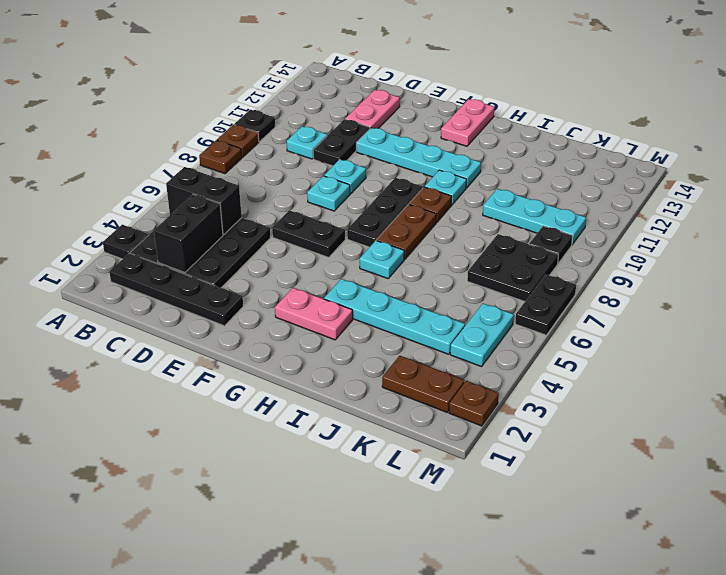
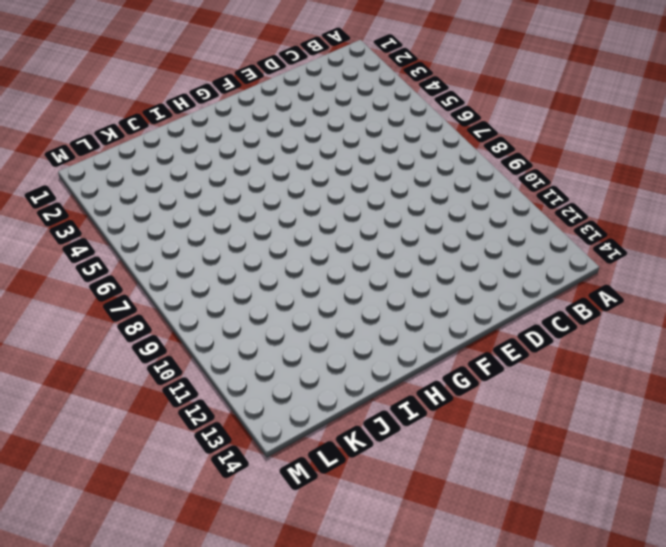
none -> black plate A3 level 1
none -> brown plate A8 level 1
none -> brown plate A9 level 1
none -> black plate A10 level 1

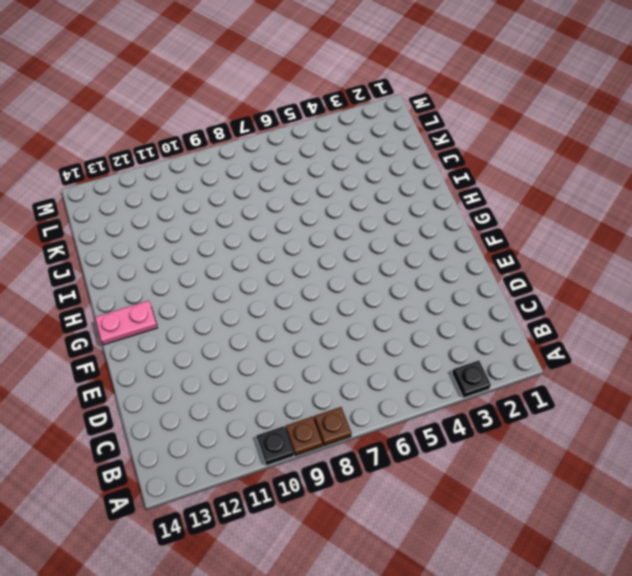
none -> black plate B2:E2 level 1
none -> black plate B3:D5 level 1
none -> cyan plate C10 level 1
none -> black plate D10:D11 level 1

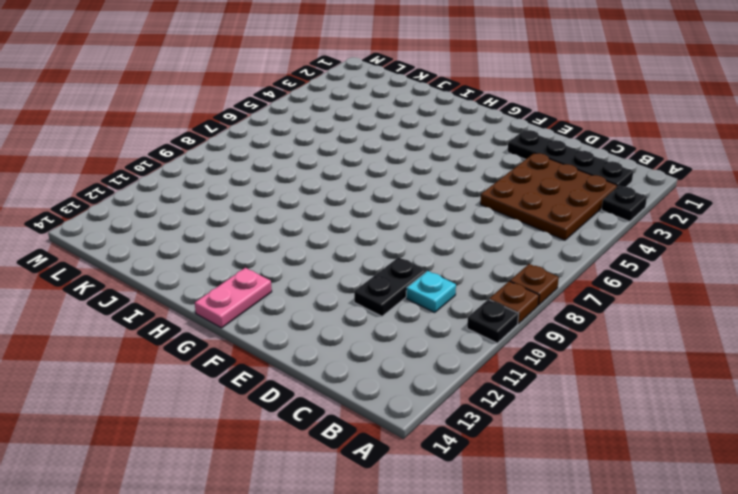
brown plate B3:D5 level 1 -> black plate B3:D5 level 1
none -> pink plate D12:D13 level 1
none -> black plate E6:F6 level 1
none -> cyan plate E8 level 1
none -> cyan plate E9 level 1

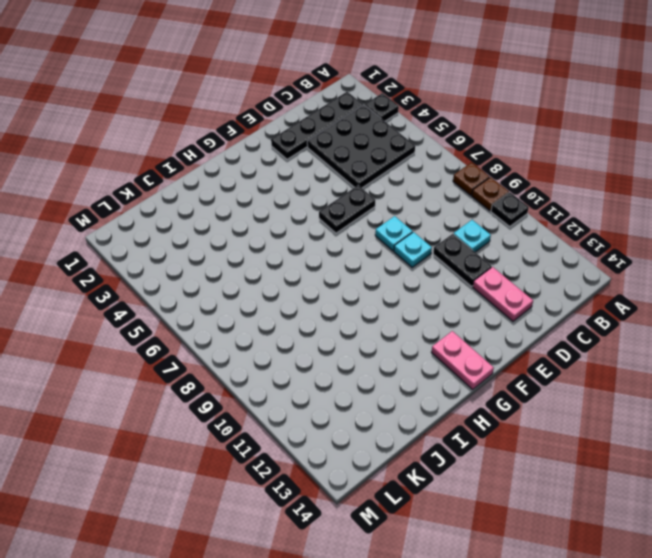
none -> cyan plate E11:H11 level 1
none -> pink plate G3:H3 level 1
none -> black plate G7:G9 level 1
none -> cyan plate H4:K4 level 1

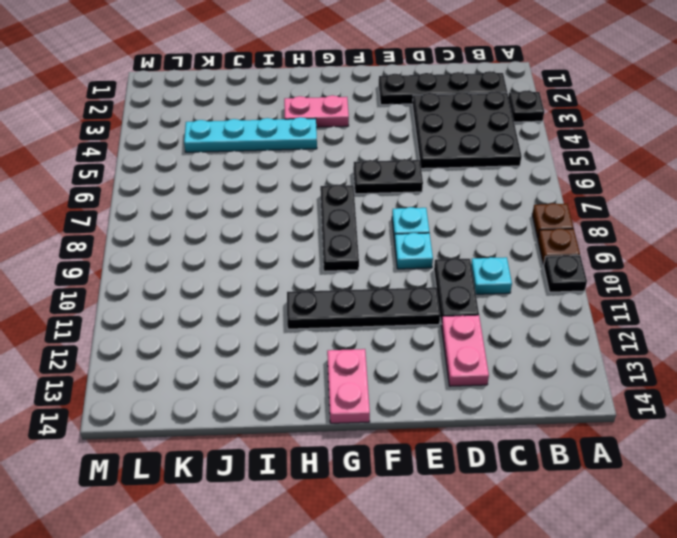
black plate E11:H11 level 1 -> cyan plate E11:H11 level 1
none -> cyan plate H6 level 1
none -> brown plate H7:H8 level 1
none -> brown plate H9 level 1
none -> cyan plate H10 level 1

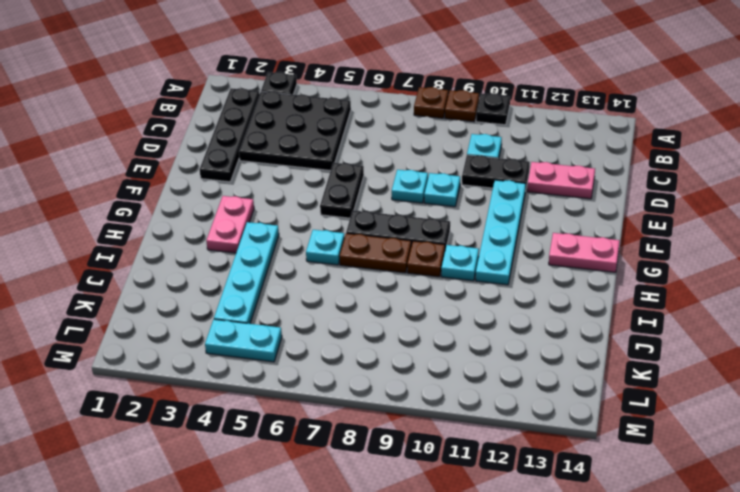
none -> cyan plate J10:L10 level 1
none -> brown plate K2:L2 level 1
none -> black plate K7:L8 level 1
none -> black plate L9 level 1

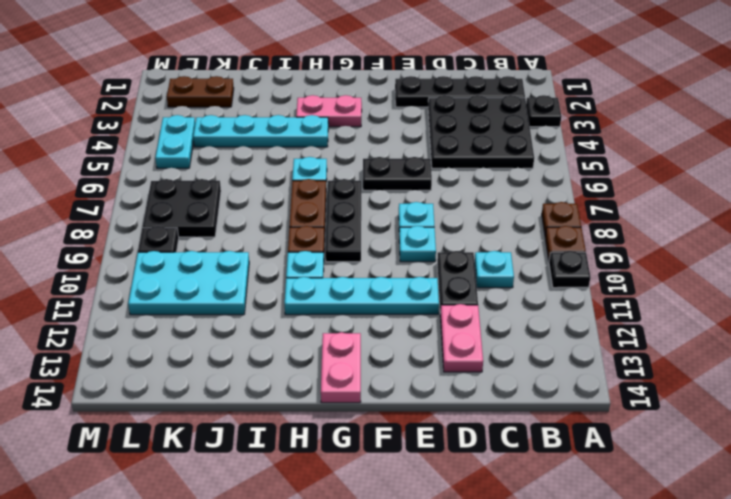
cyan plate J10:L11 level 1 -> cyan plate J10:L10 level 1
none -> brown plate M2 level 1
none -> black plate M6:M7 level 1
none -> black brick B5:C5 level 2
none -> black brick C3:C4 level 2

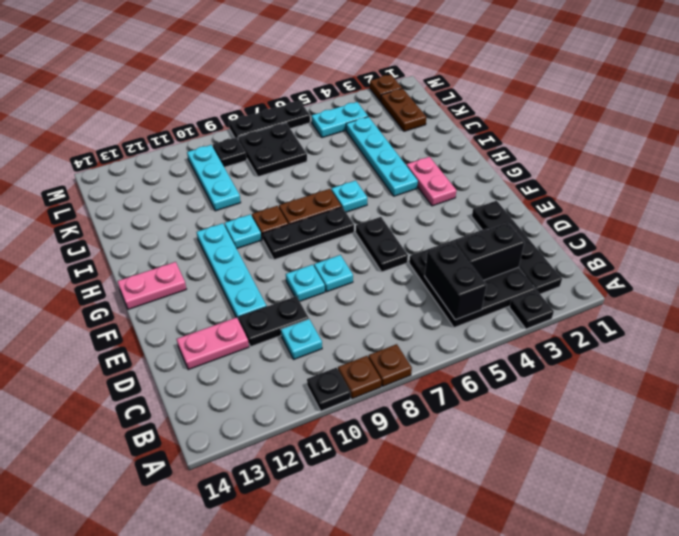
black plate M6:M8 level 1 -> black plate M6:M7 level 1

